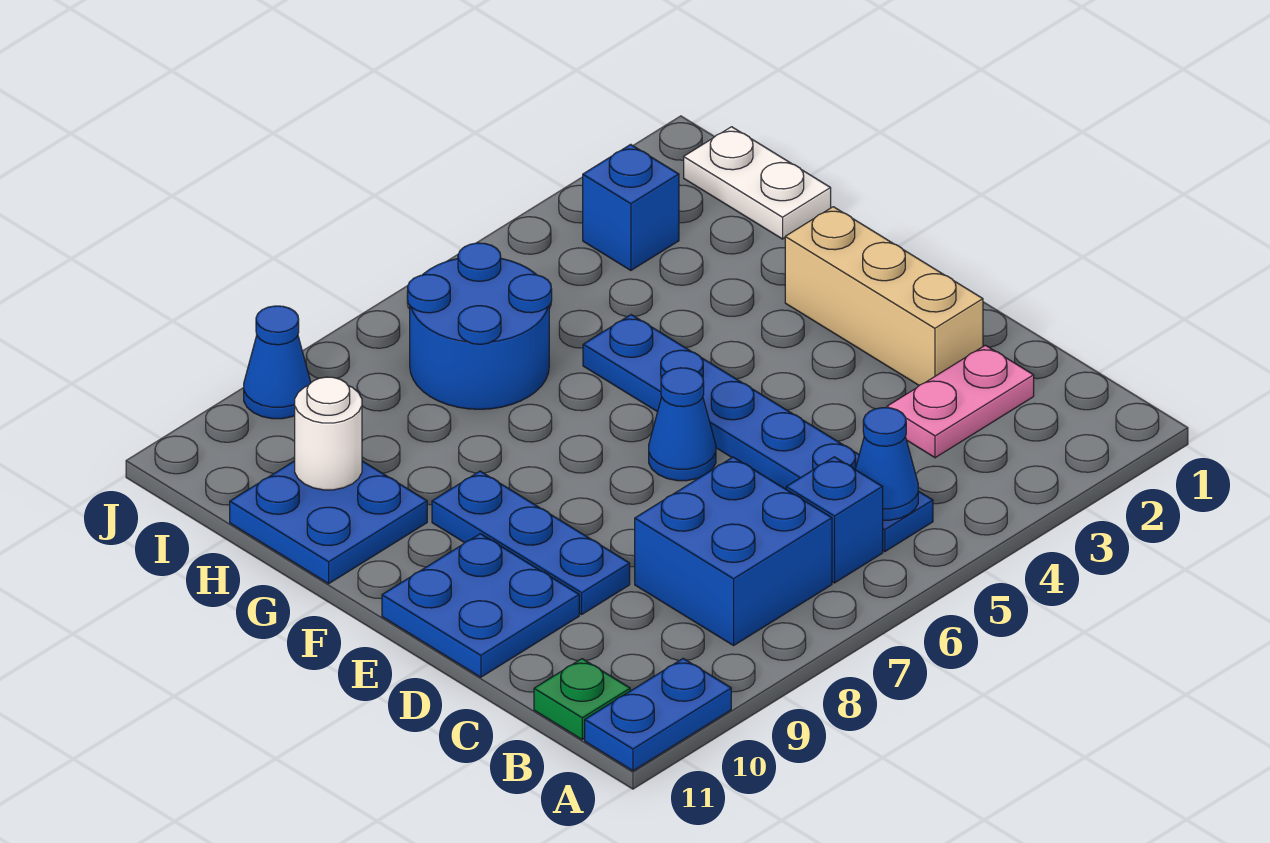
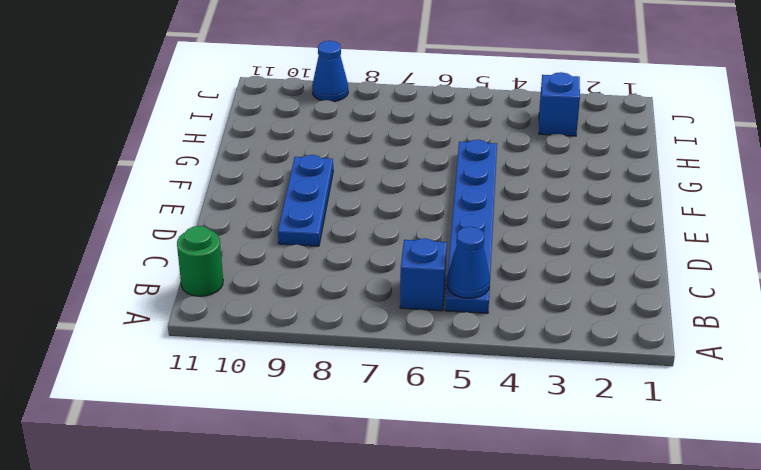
green round brick B11 level 1 -> green plate B11 level 1
none -> blue plate A10:A11 level 1
none -> blue brick B7:C8 level 1
none -> pink plate C2:C3 level 1

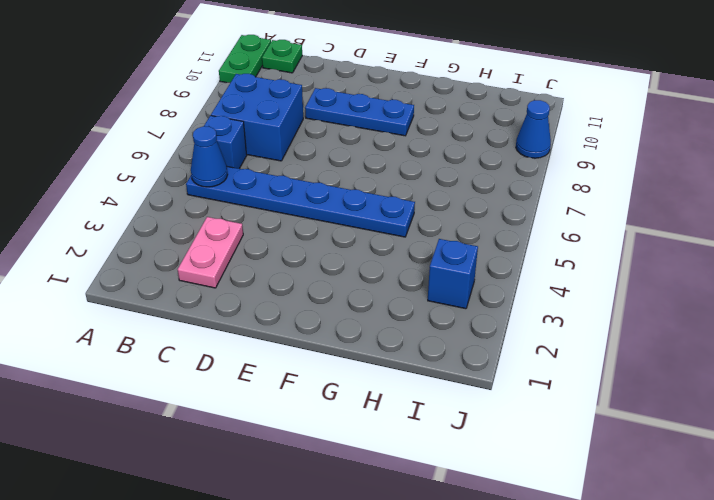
green plate A10:A11 level 1 -> blue plate A10:A11 level 1
none -> tan brick D2:F2 level 1
none -> blue plate D10:E11 level 1
none -> blue cone E6 level 1

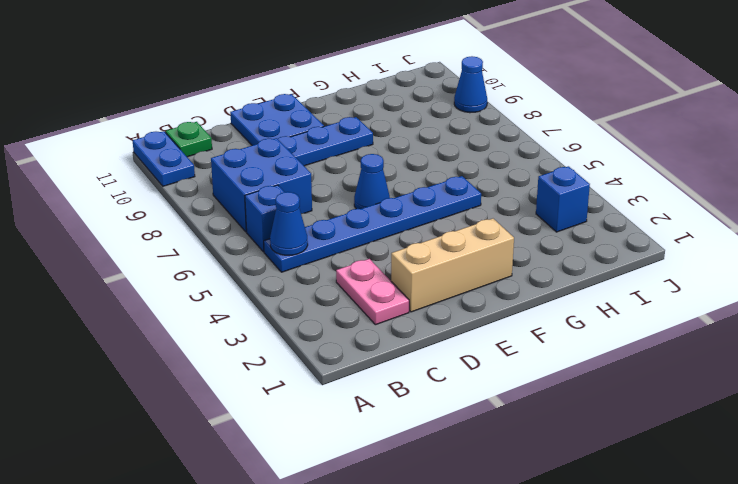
none -> blue plate G10:H11 level 1
none -> white plate H1:I1 level 1
none -> blue round brick H6:I7 level 1

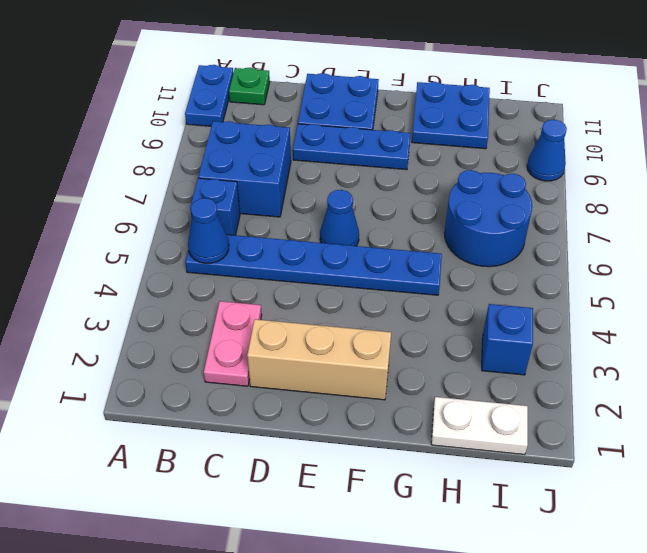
none -> white round brick H10 level 2

